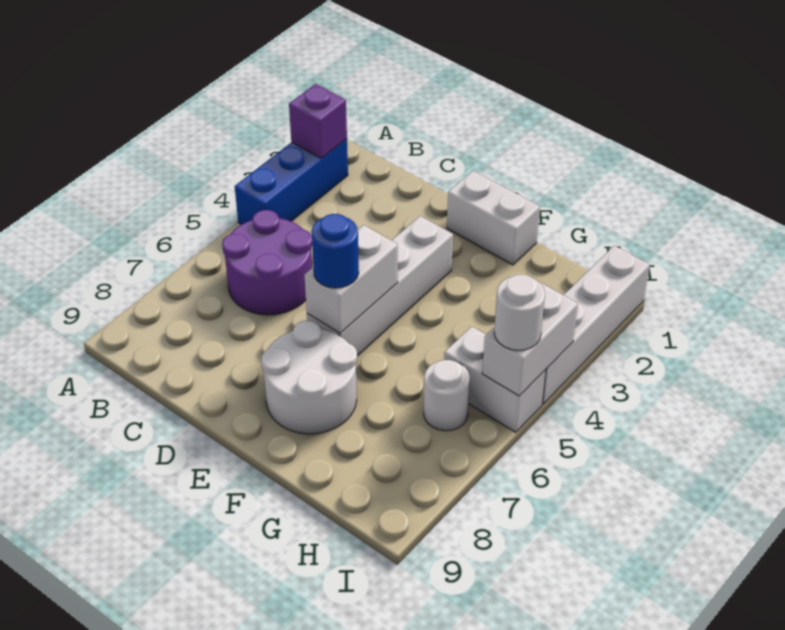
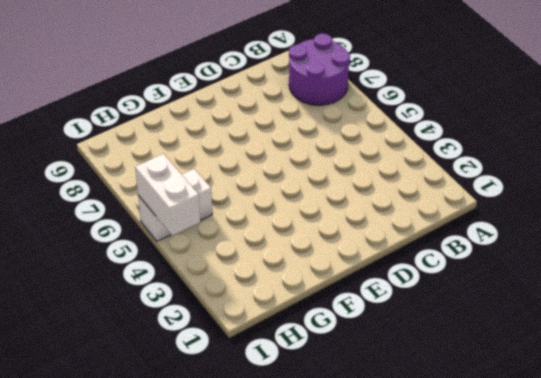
purple round brick A7:B8 level 1 -> purple round brick B5:C6 level 1
none -> blue brick A2:A4 level 1
none -> white brick E1:F1 level 1
none -> white brick E3:E6 level 1

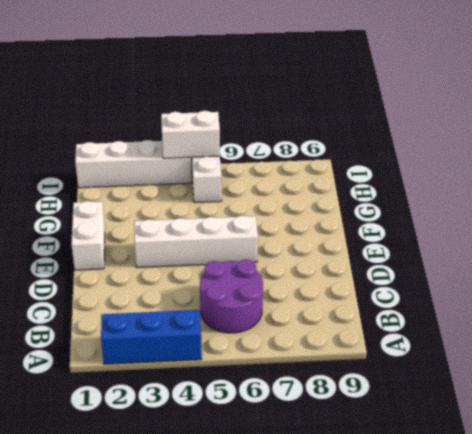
none -> white round brick E7:F8 level 1
none -> white round brick H6 level 1
none -> purple brick A2 level 2

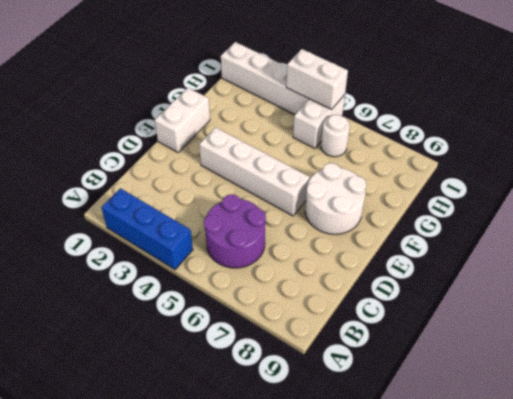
none -> purple brick A2 level 2
none -> white brick E5:E6 level 2
none -> blue round brick E6 level 3

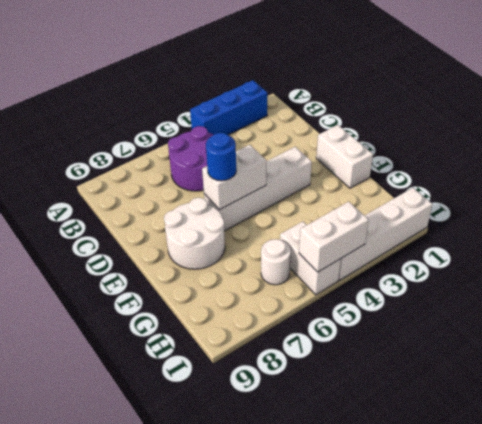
none -> purple brick A2 level 2
none -> white round brick I5 level 3

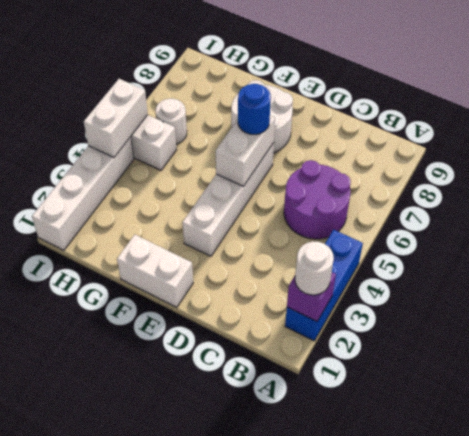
white round brick A2 level 3 -> white round brick I5 level 3

